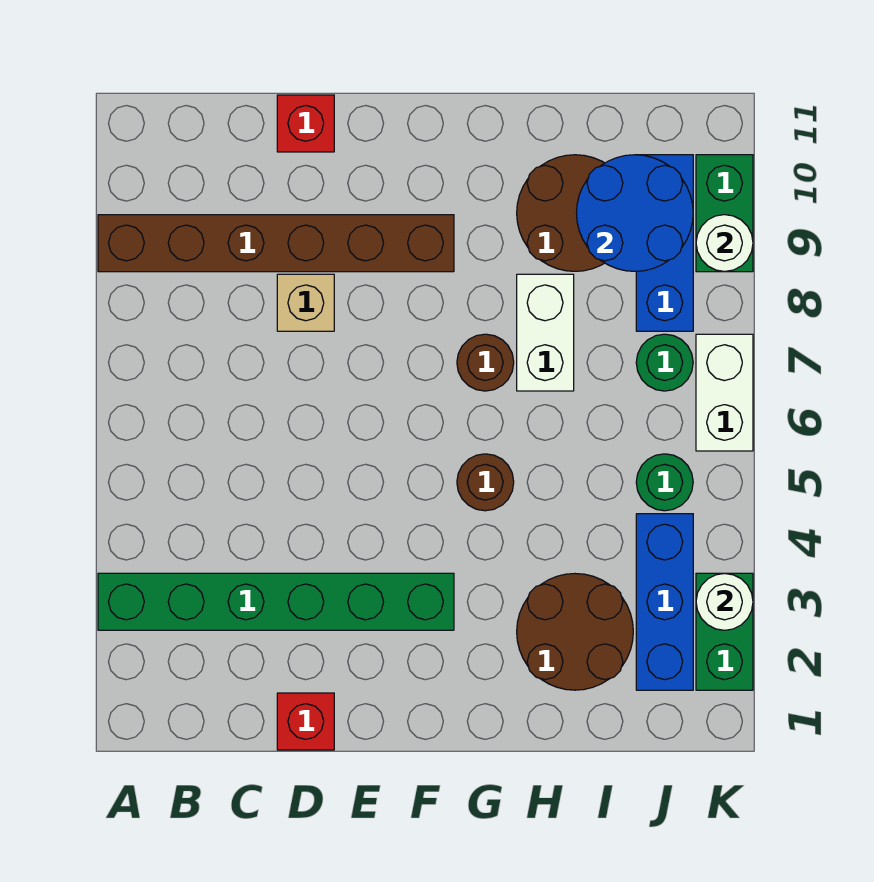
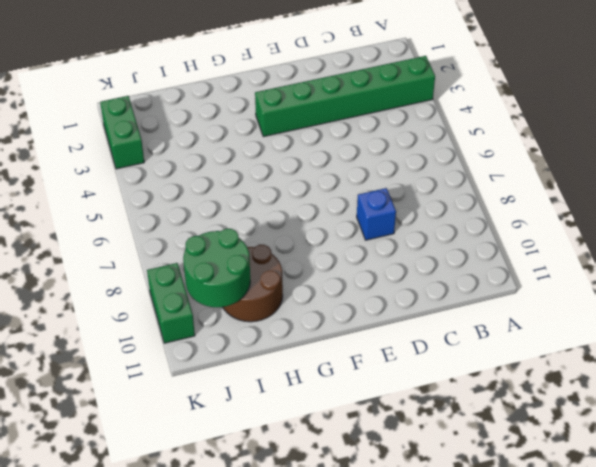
blue brick D8 level 1 -> tan brick D8 level 1
green round brick I9:J10 level 2 -> blue round brick I9:J10 level 2
none -> brown brick A9:F9 level 1
none -> red brick D1 level 1
none -> red brick D11 level 1

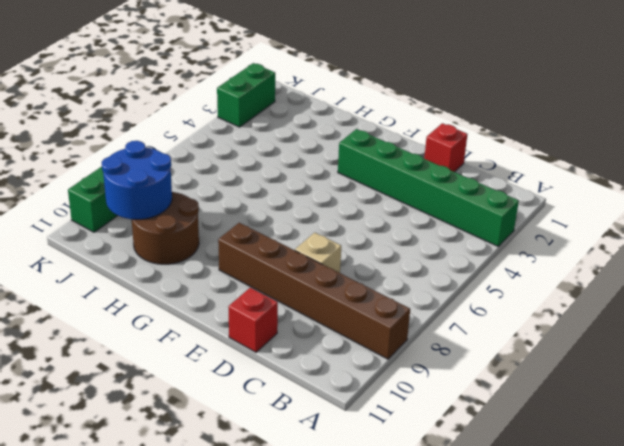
none -> brown round brick G5 level 1
none -> brown round brick G7 level 1
none -> brown round brick H2:I3 level 1

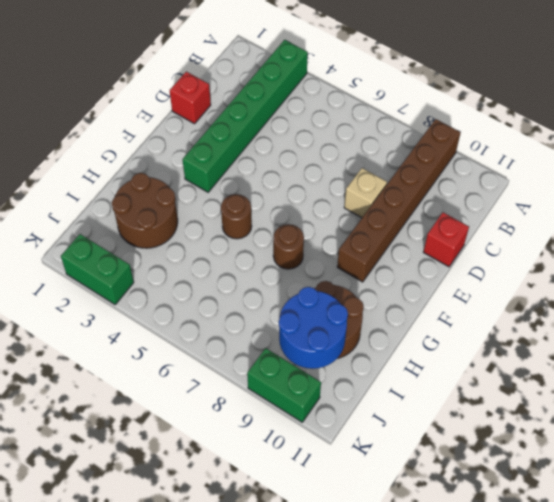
none -> white brick H7:H8 level 1
none -> blue brick J2:J4 level 1
none -> green round brick J5 level 1

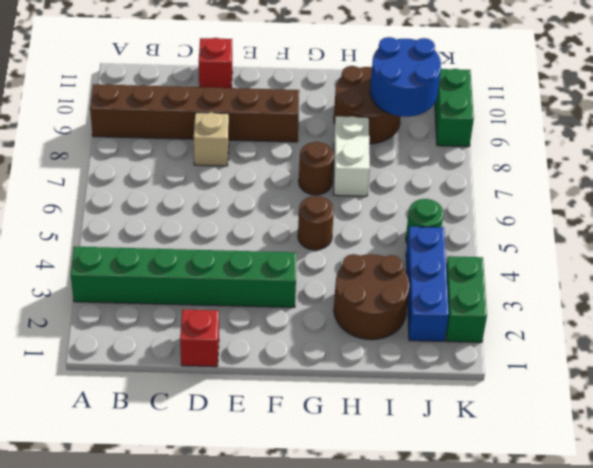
none -> green round brick J7 level 1
none -> blue brick J8:J10 level 1
none -> white brick K6:K7 level 1

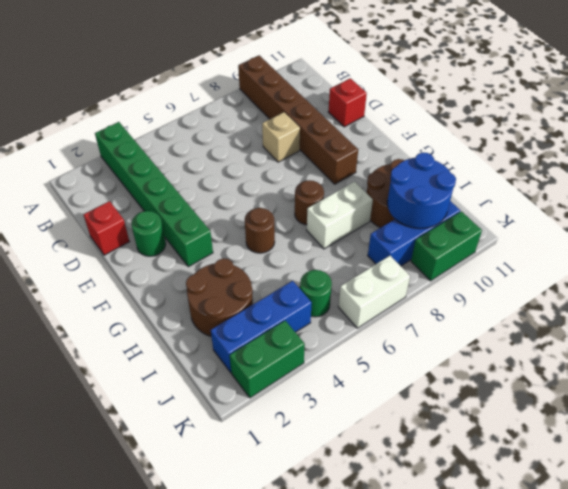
green round brick E2 level 1 -> green round brick J7 level 1
none -> white round brick K3 level 2
none -> white round brick K9 level 2

